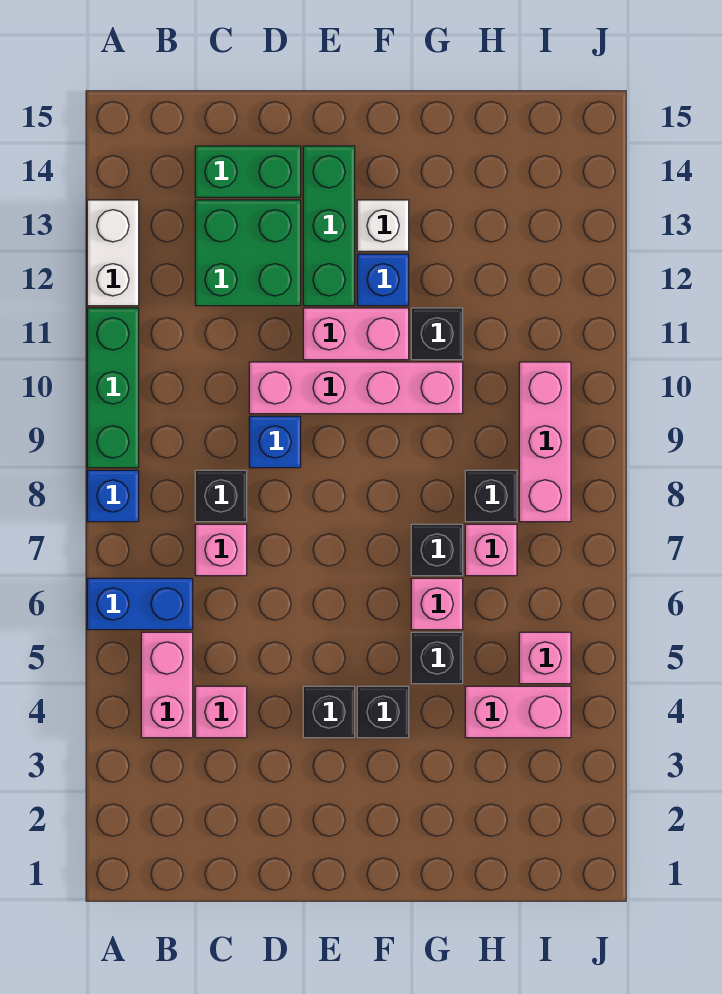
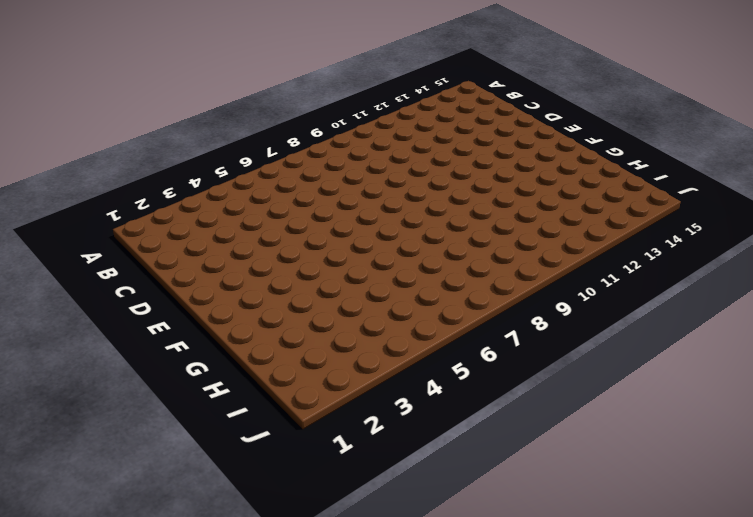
none -> blue brick A6:B6 level 1
none -> blue brick A8 level 1
none -> green brick A9:A11 level 1

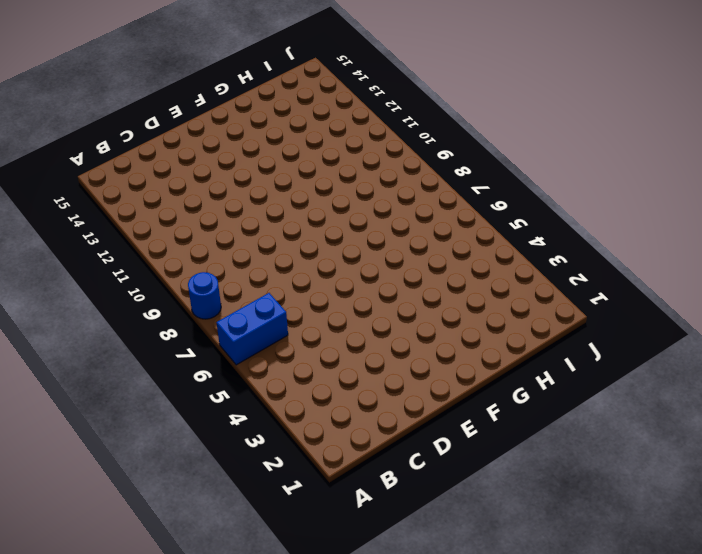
blue round brick A8 level 1 -> blue brick A8 level 1
none -> green brick A9:A11 level 1
none -> white brick A12:A13 level 1
none -> pink brick B4:B5 level 1

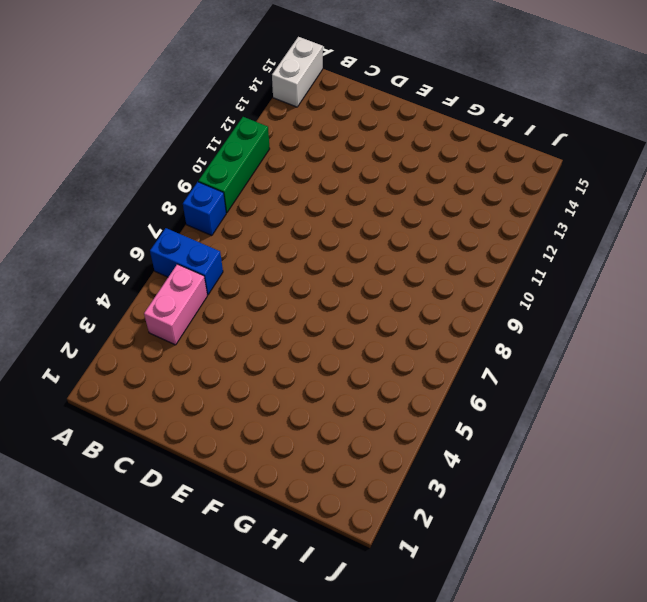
white brick A14:A15 level 1 -> white brick A12:A13 level 1
none -> pink brick C4 level 1
none -> pink brick C7 level 1
none -> black brick C8 level 1

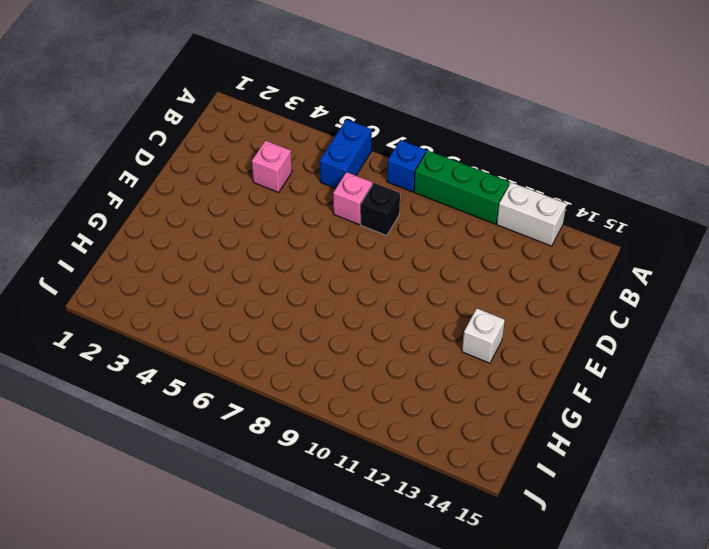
none -> pink brick B4:B5 level 1
none -> green brick C12:D13 level 1
none -> green brick C14:D14 level 1

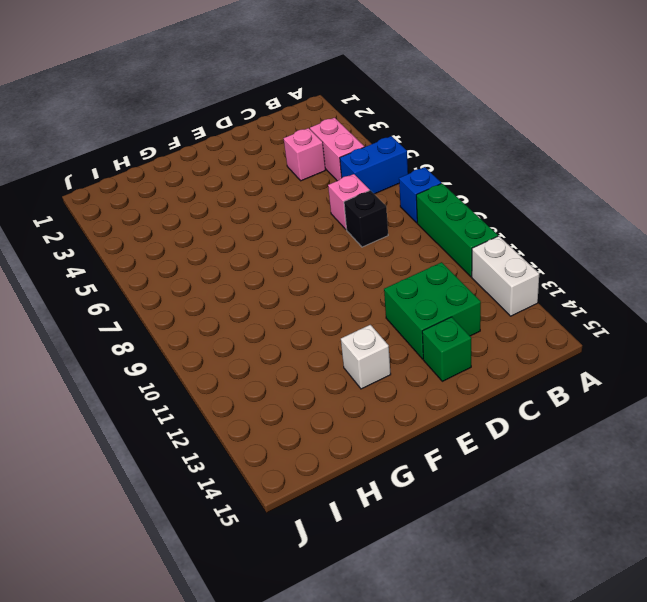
green brick D14 level 1 -> green brick C14:D14 level 1
none -> blue brick D9 level 1
none -> pink brick D10:G10 level 1
none -> black brick E4 level 1

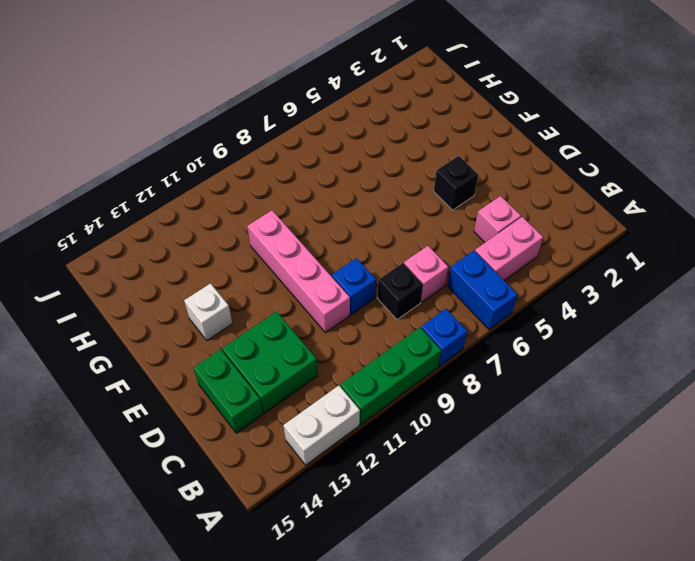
none -> pink brick E11:F11 level 1
none -> green brick E12:E14 level 1
none -> black brick F4 level 1

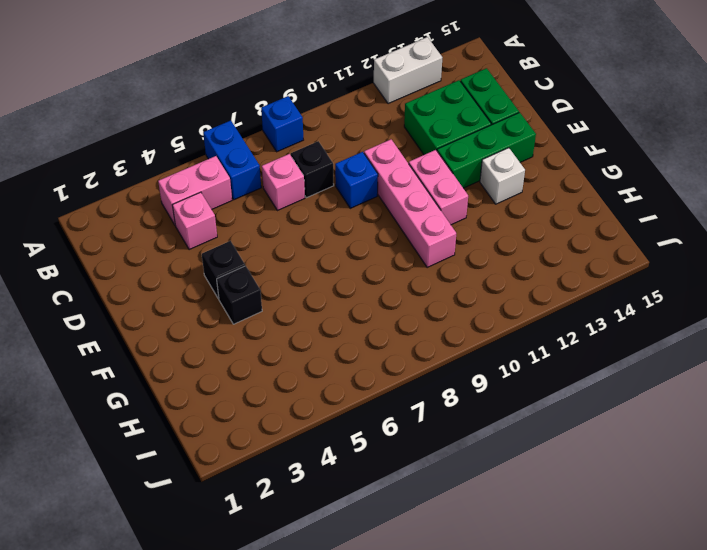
none -> green brick A9:A11 level 1
none -> blue brick F12 level 1
none -> black brick G5 level 1

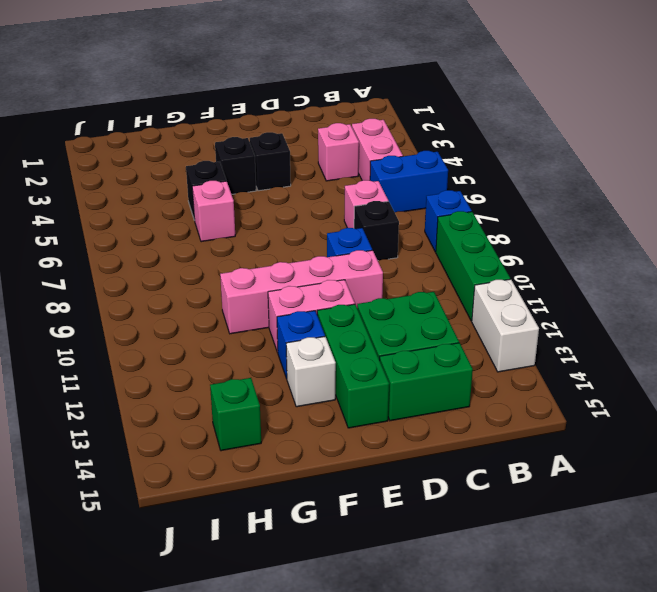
green brick H14 level 1 -> none
none -> black brick G7 level 1
none -> black brick G11 level 1
none -> pink brick H4:I4 level 1

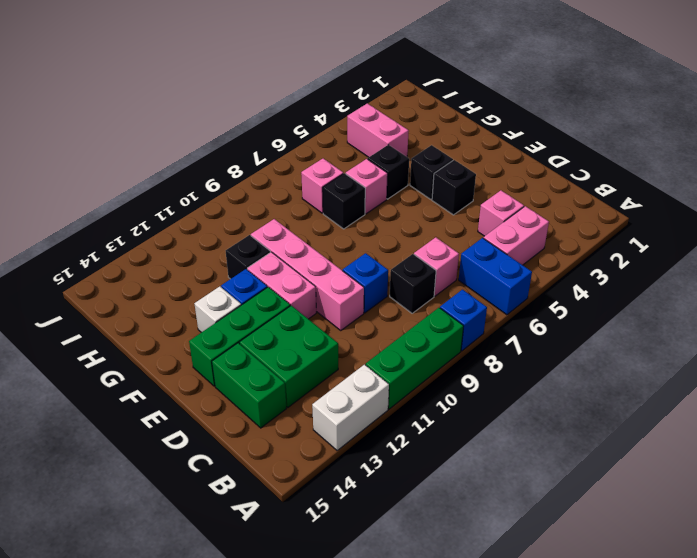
none -> black brick H8 level 1
none -> pink brick I5 level 1
none -> pink brick I8:I10 level 1

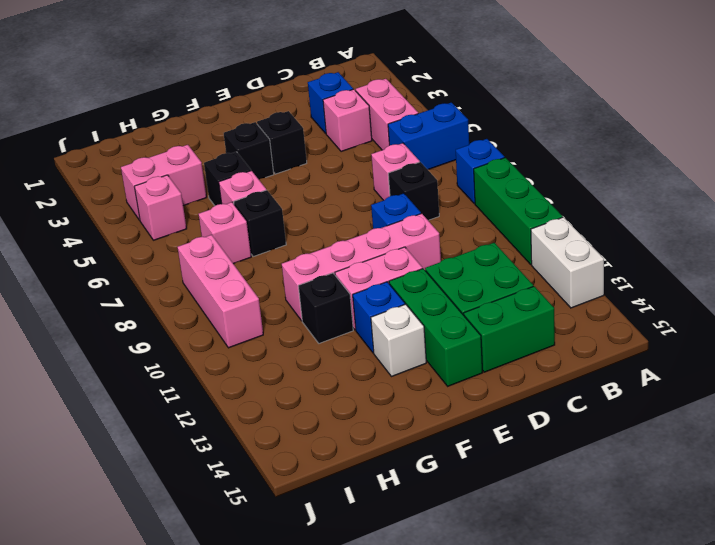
blue brick C3 level 1 -> none
none -> black brick H8 level 1

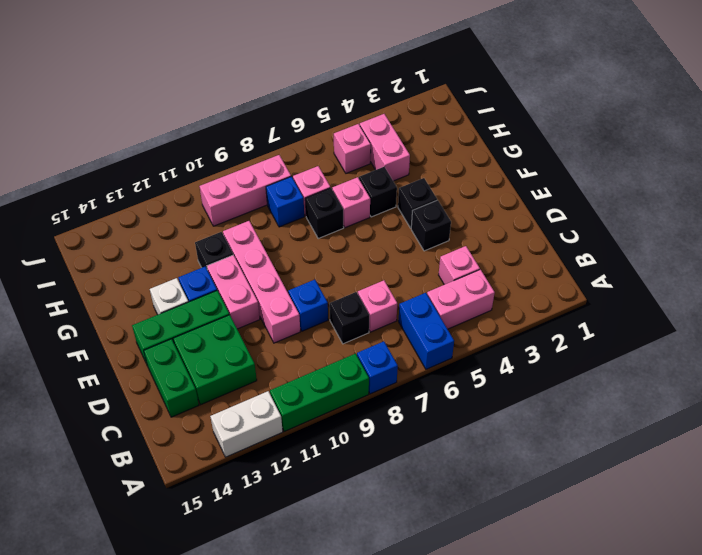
blue brick H8 level 1 -> black brick H8 level 1

